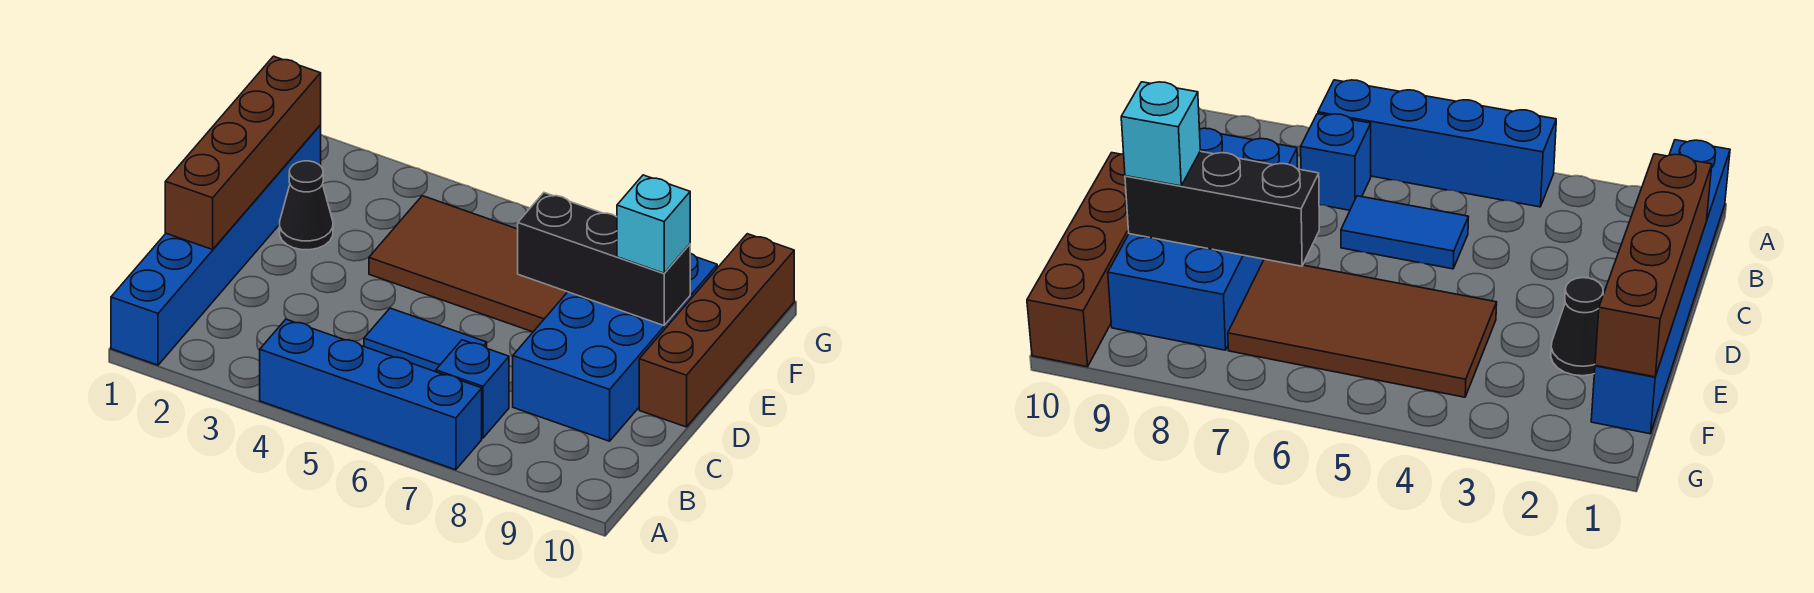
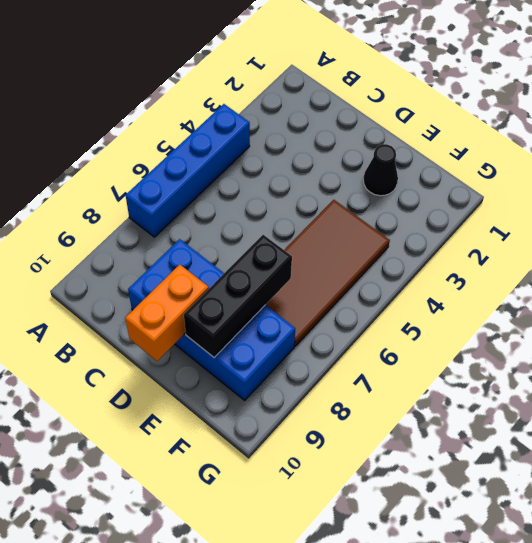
orange brick D9:D10 level 2 -> none
none -> blue brick A1:F1 level 1
none -> blue brick B7 level 1

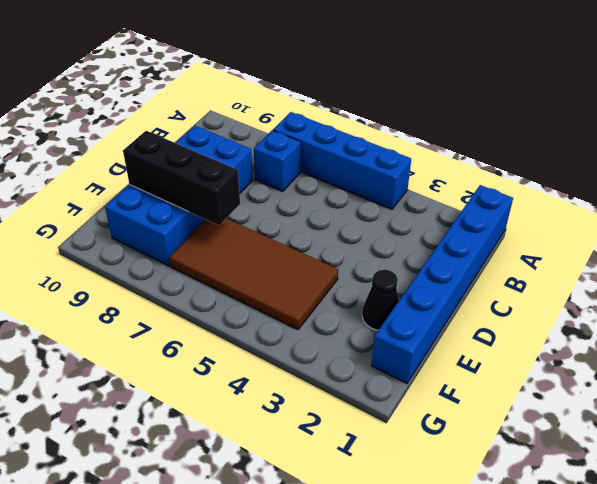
none -> blue tile C5:C6 level 1
none -> brown brick D10:G10 level 1

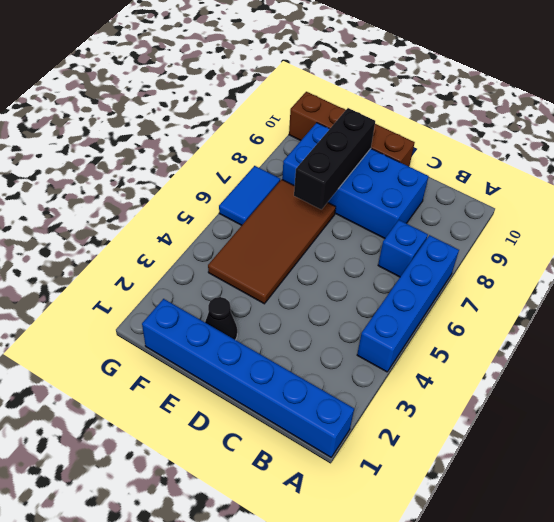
blue tile G6:G7 level 1 -> blue tile C5:C6 level 1
none -> brown brick C1:F1 level 2
none -> cyan brick E9 level 3

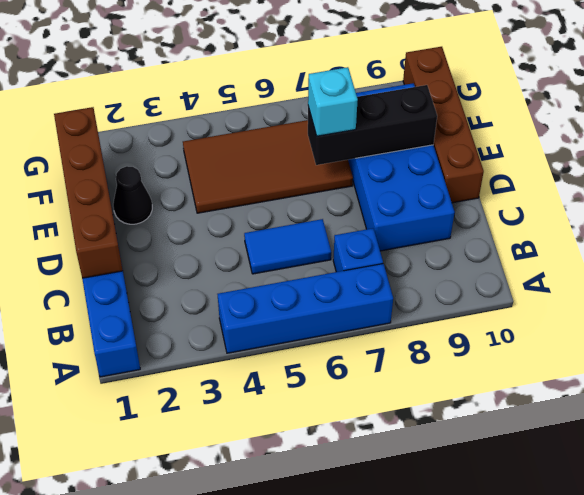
cyan brick E7 level 3 -> cyan brick E9 level 3

